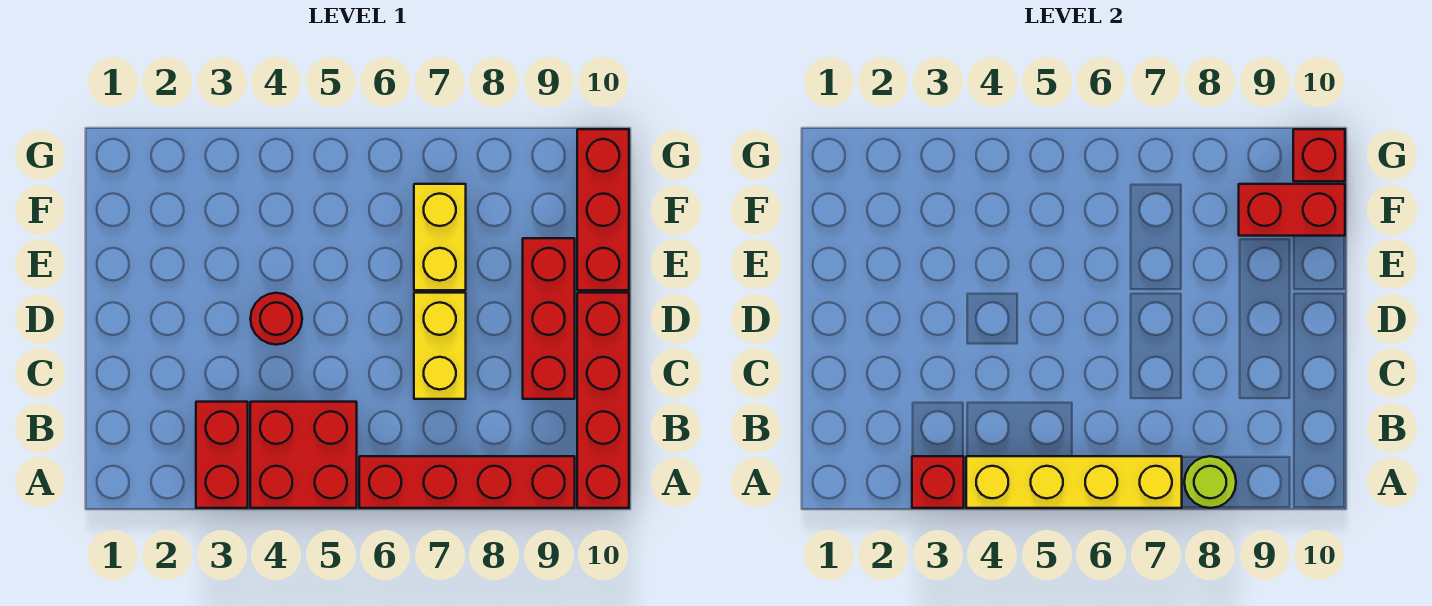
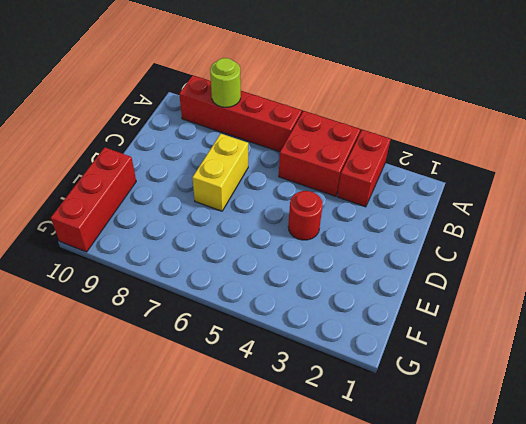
none -> red brick A10:D10 level 1
none -> red brick C9:E9 level 1
none -> yellow brick E7:F7 level 1

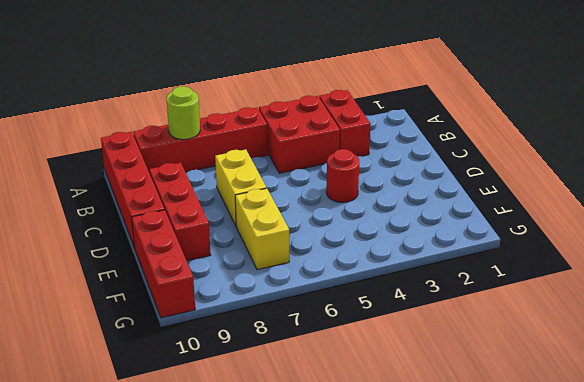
none -> red brick A3 level 2
none -> yellow brick A4:A7 level 2
none -> red brick F9:F10 level 2

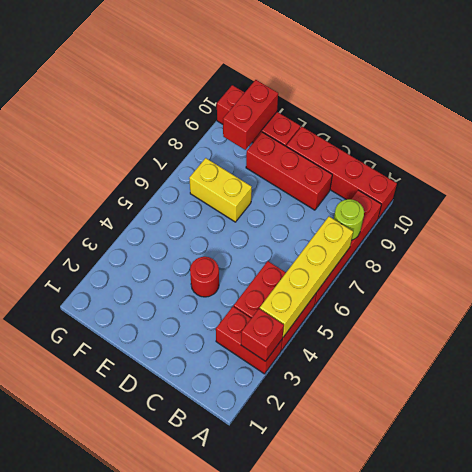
none -> yellow brick C7:D7 level 1
none -> red brick G10 level 2

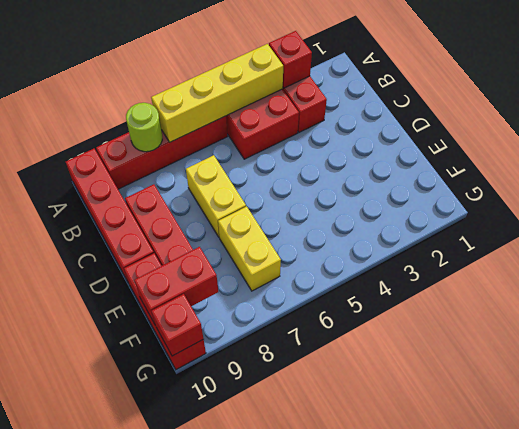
none -> red round brick D4 level 1

